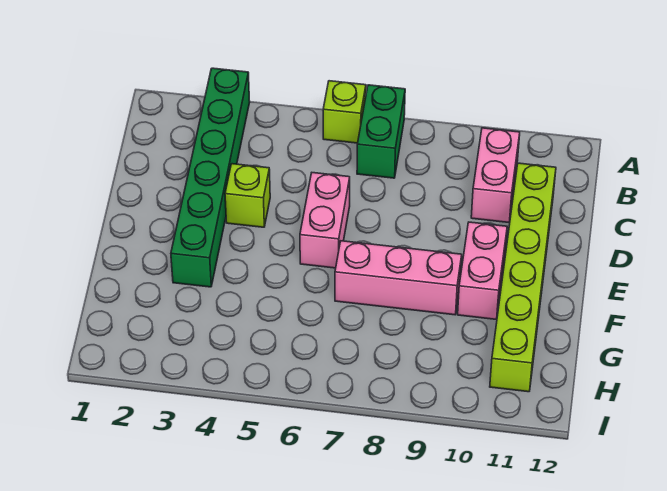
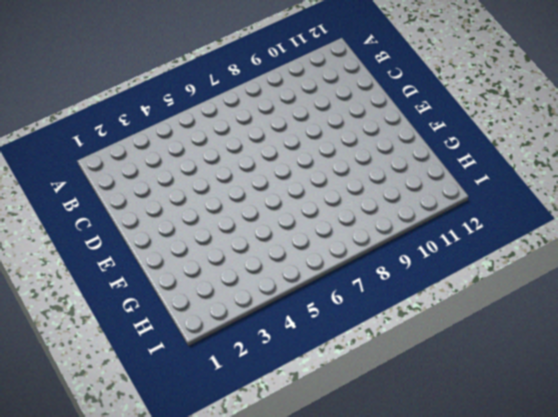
none -> green brick A3:F3 level 1
none -> lime brick A6 level 1

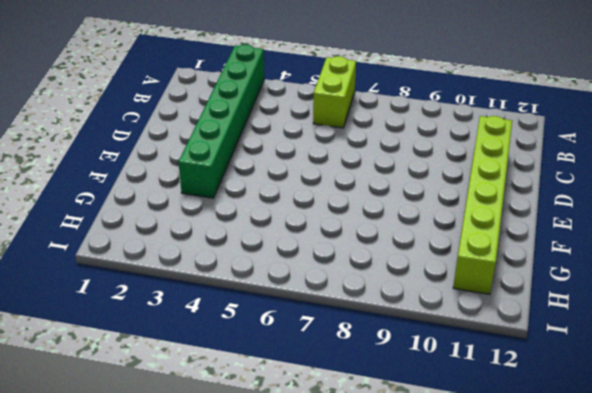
lime brick A6:B6 level 1 -> lime brick A6 level 1
none -> green brick A7:B7 level 1
none -> pink brick B10:C10 level 1

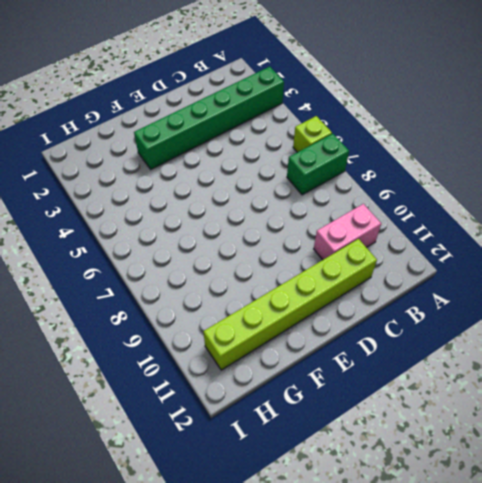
none -> lime brick D4 level 1
none -> pink brick D6:E6 level 1

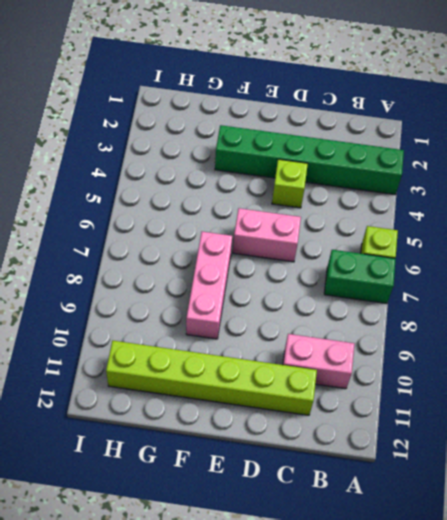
none -> pink brick E10:F10 level 1

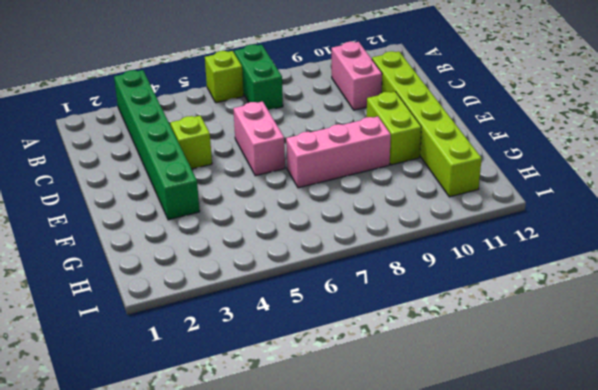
lime brick E10:F10 level 1 -> pink brick E10:F10 level 1

